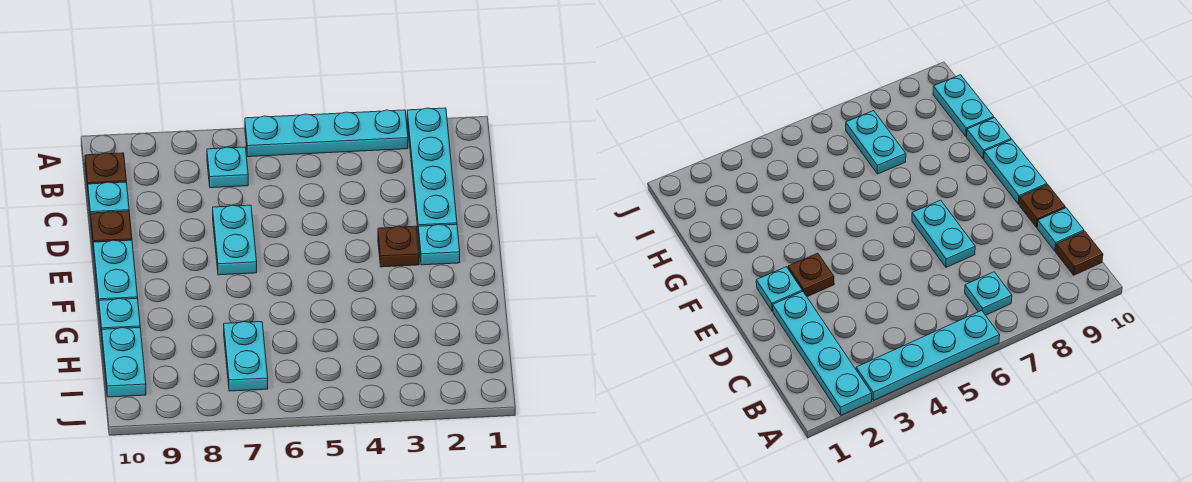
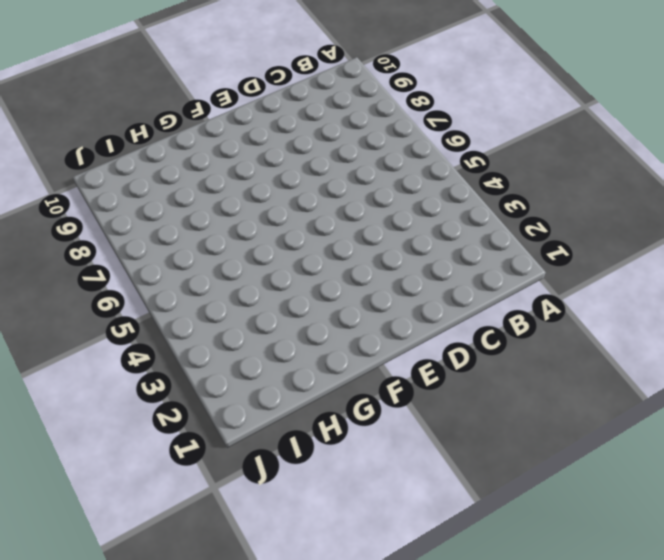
none -> cyan plate A2:D2 level 1
none -> cyan plate A3:A6 level 1
none -> cyan plate B7 level 1

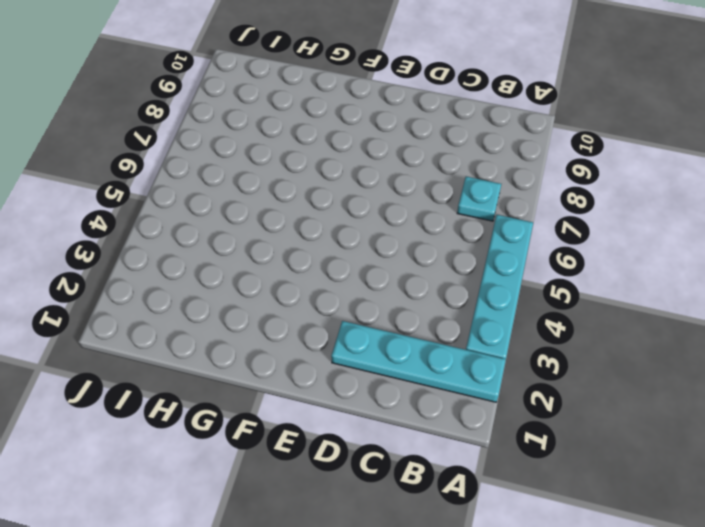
none -> brown plate B10 level 1
none -> cyan plate C10 level 1
none -> cyan plate D7:E7 level 1

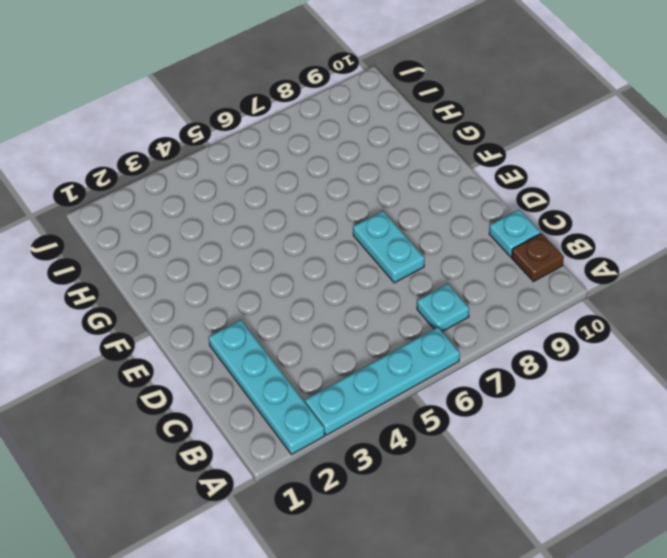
none -> brown plate D10 level 1
none -> cyan plate E2 level 1
none -> brown plate E3 level 1

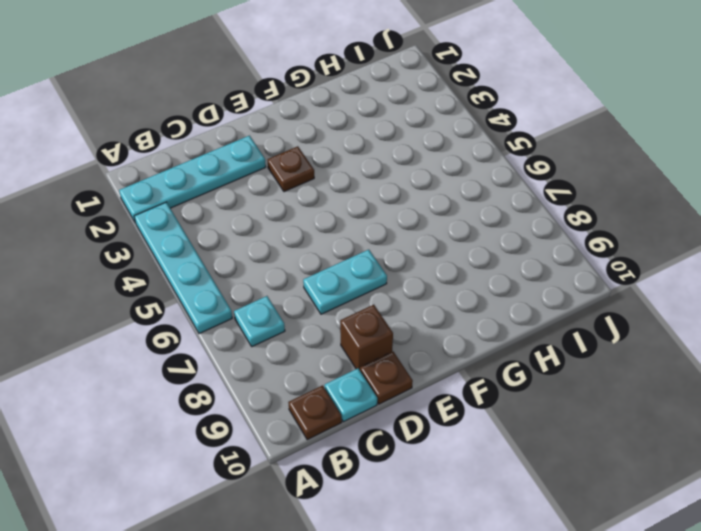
brown brick D9 level 1 -> none
none -> cyan plate E2 level 1
none -> cyan plate E10:F10 level 1
none -> cyan plate G10 level 1

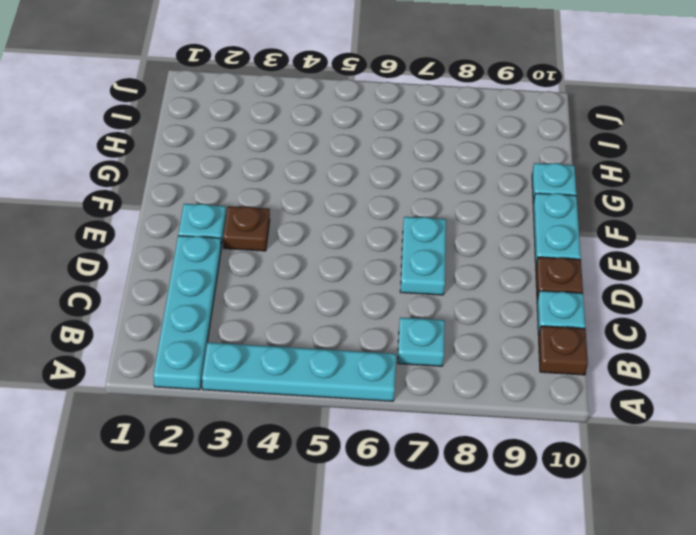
none -> cyan plate H7:I7 level 1
none -> cyan plate H10:I10 level 1

